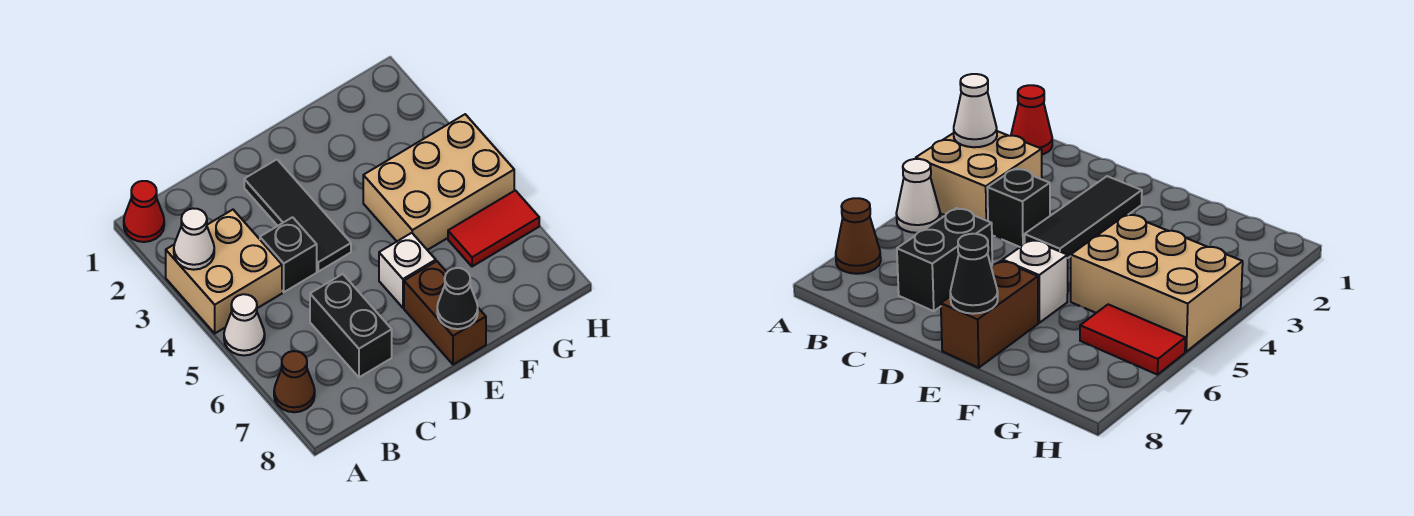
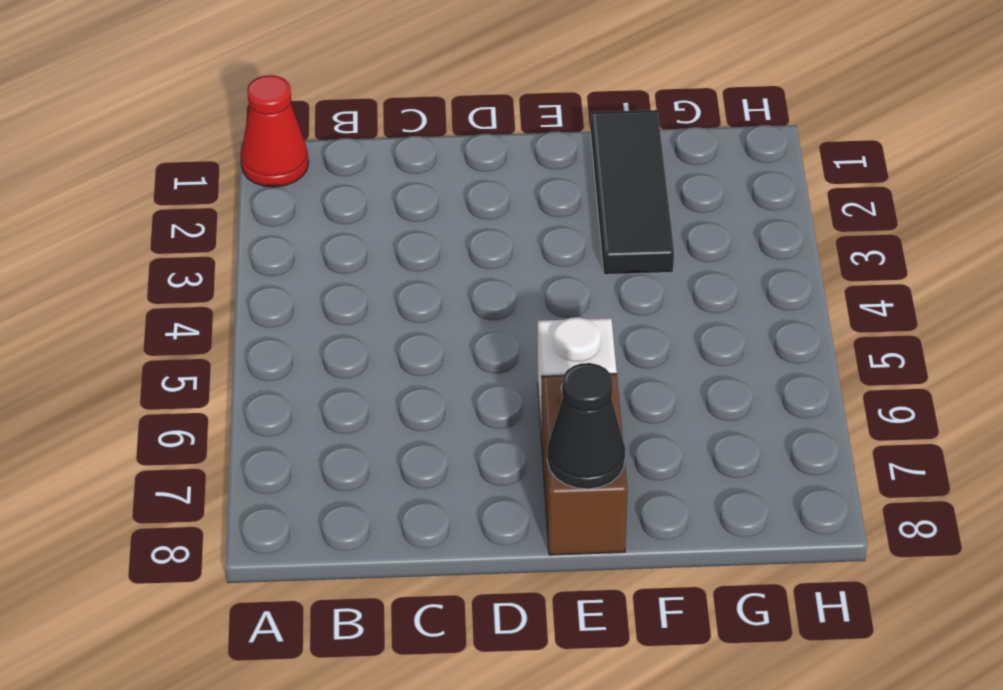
black tile F1:F3 level 1 -> black tile D2:D4 level 1
none -> tan brick A3:B4 level 1
none -> white cone A5 level 1
none -> brown cone A7 level 1

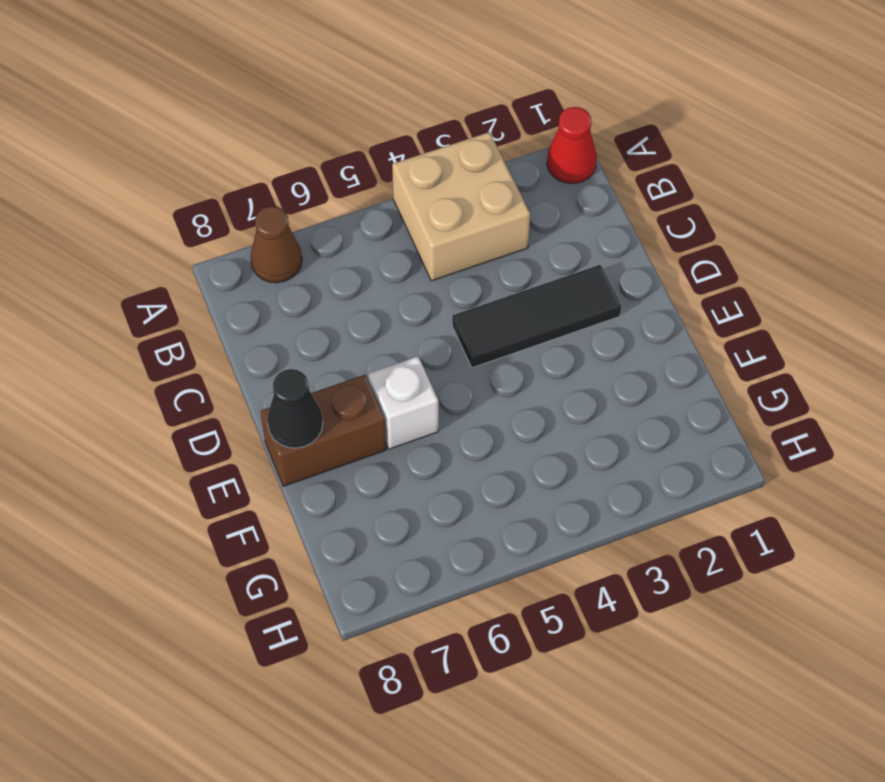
none -> white cone A5 level 1
none -> black brick C4 level 1
none -> black brick C6:C7 level 1

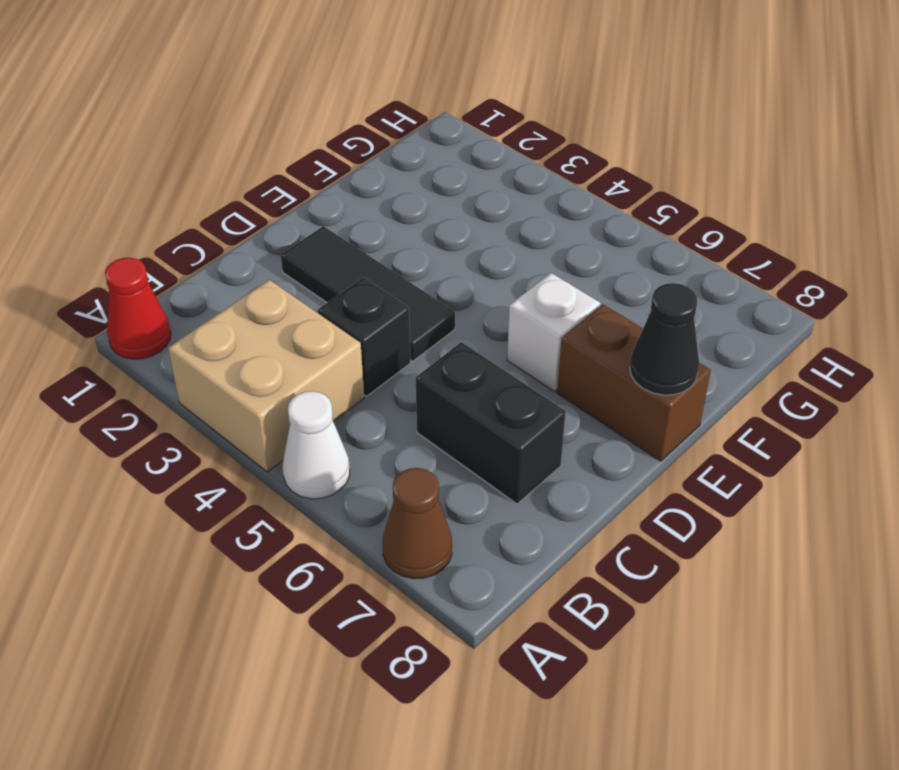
none -> tan brick F4:H5 level 1
none -> red tile G6:H6 level 1
none -> white cone A3 level 2

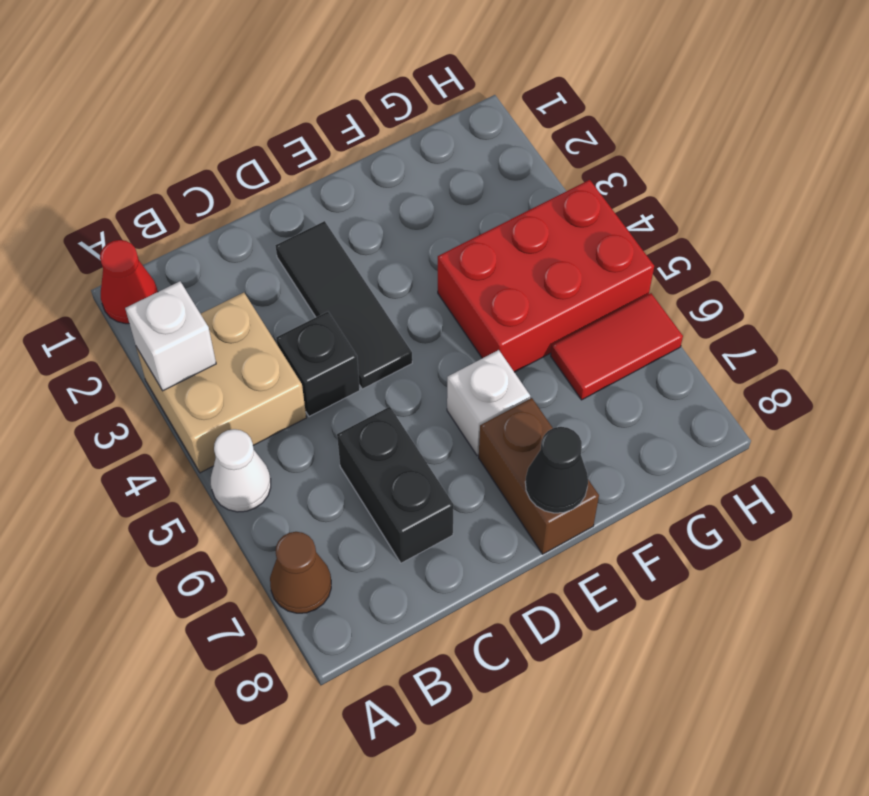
white brick A3 level 2 -> white cone A3 level 2
red brick F4:H5 level 1 -> tan brick F4:H5 level 1

